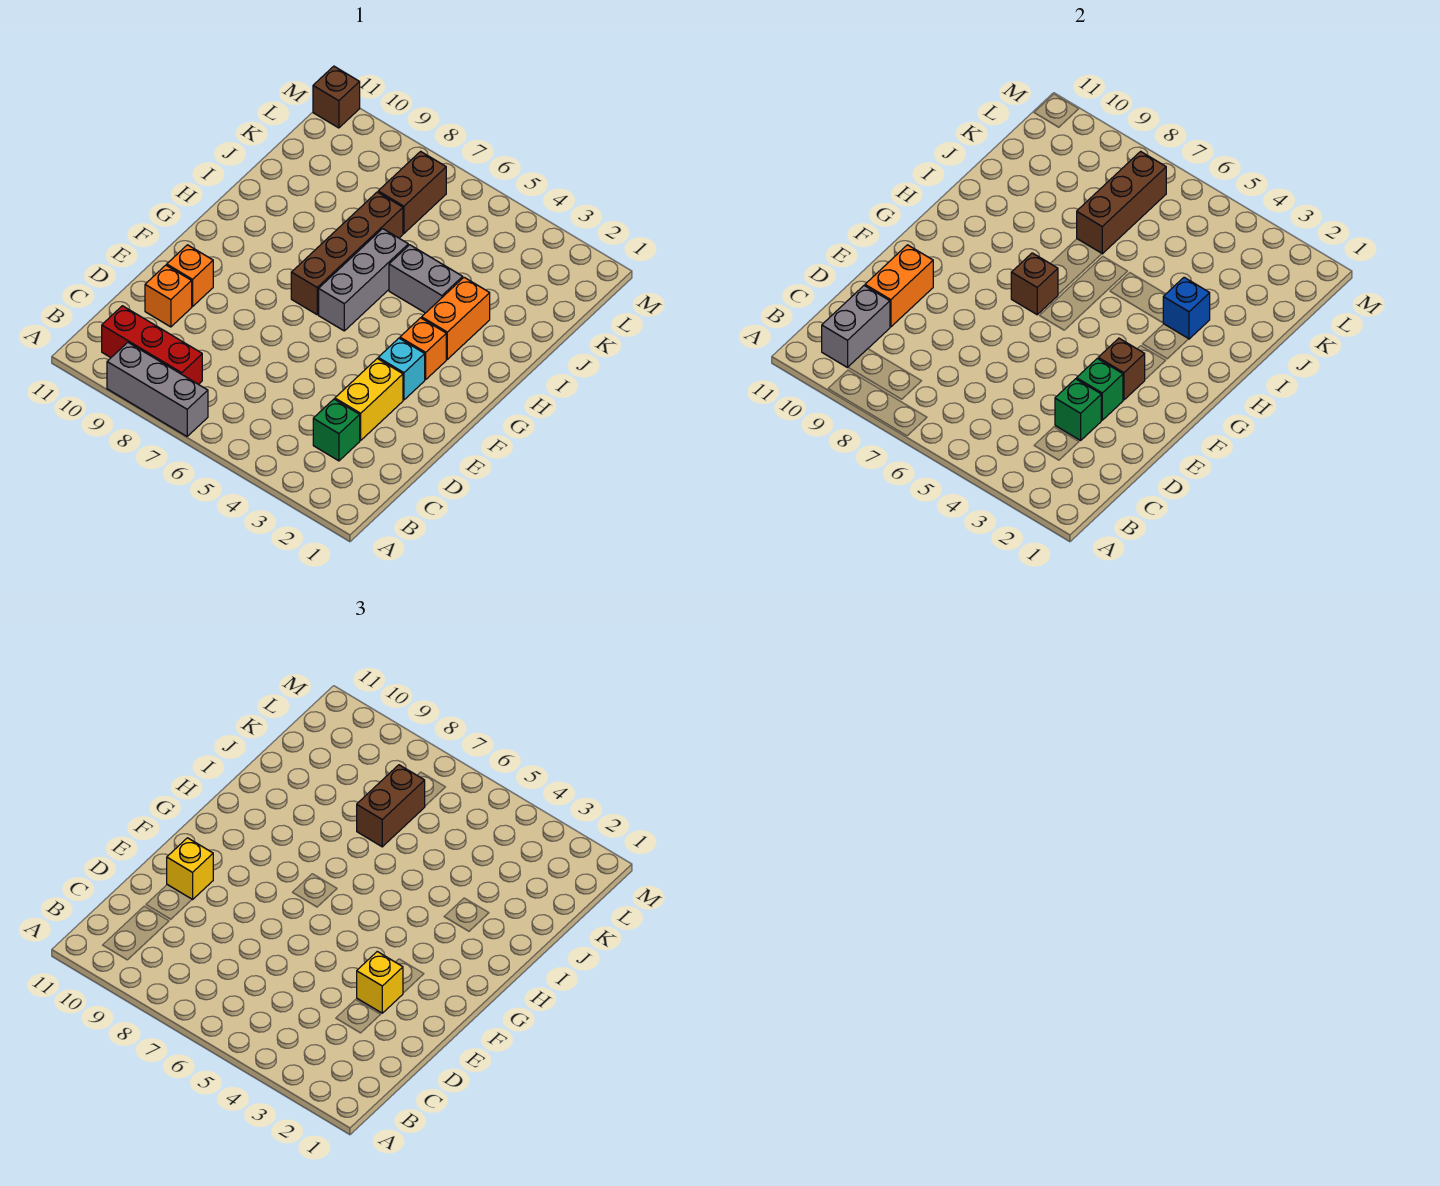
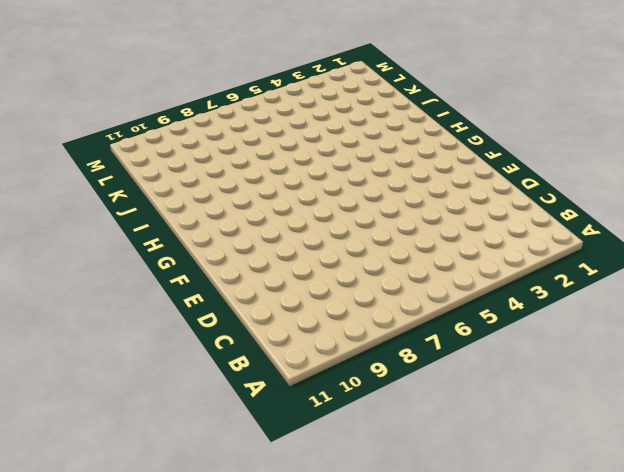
none -> grey brick A7:A9 level 1
none -> red brick B8:B10 level 1
none -> green brick C3 level 1

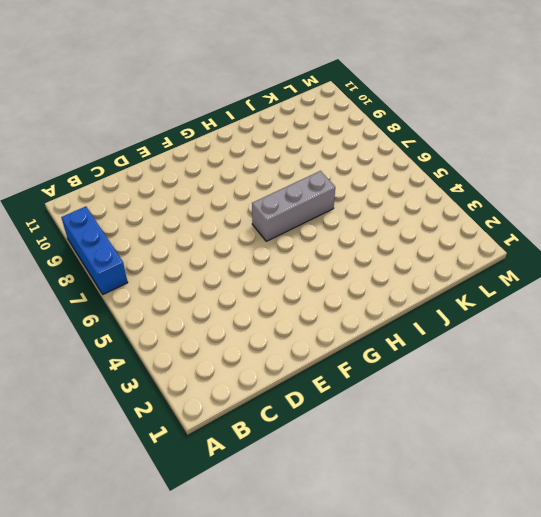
blue brick A7:A9 level 1 -> grey brick A7:A9 level 1
none -> red brick B8:B10 level 1
none -> green brick C3 level 1
none -> yellow brick D3:E3 level 1

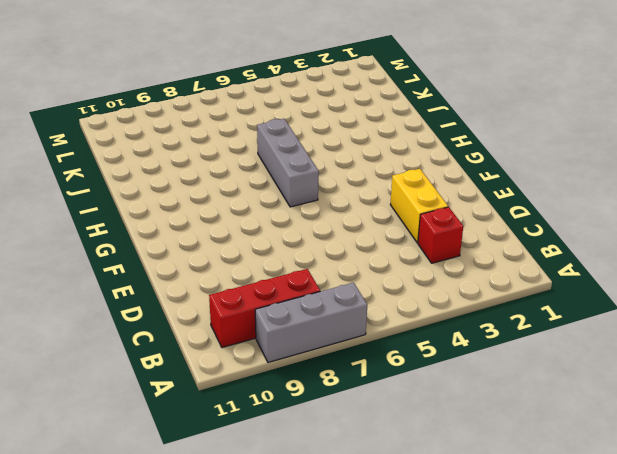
red brick C3 level 1 -> green brick C3 level 1
none -> orange brick D10 level 1
none -> orange brick E10 level 1
none -> cyan brick F3 level 1

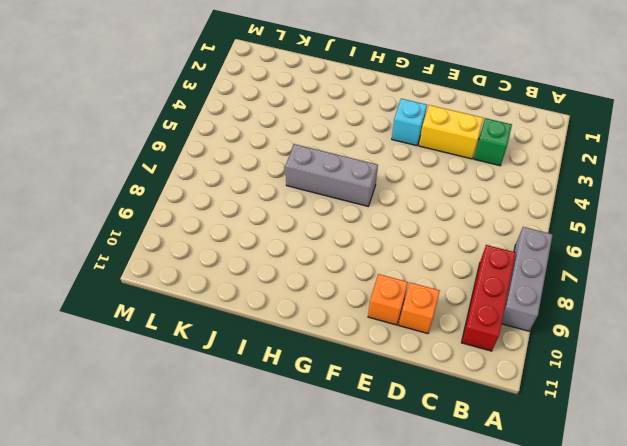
none -> orange brick G3 level 1
none -> brown brick G7:J7 level 1
none -> orange brick H3:I3 level 1

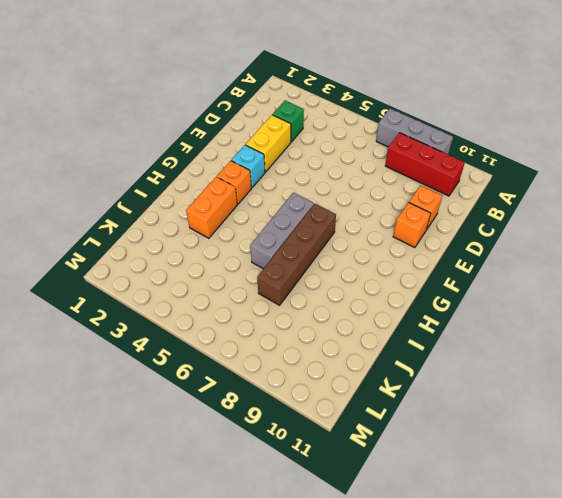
none -> grey brick I4:I5 level 1
none -> brown brick K7:L7 level 1
none -> brown brick M11 level 1

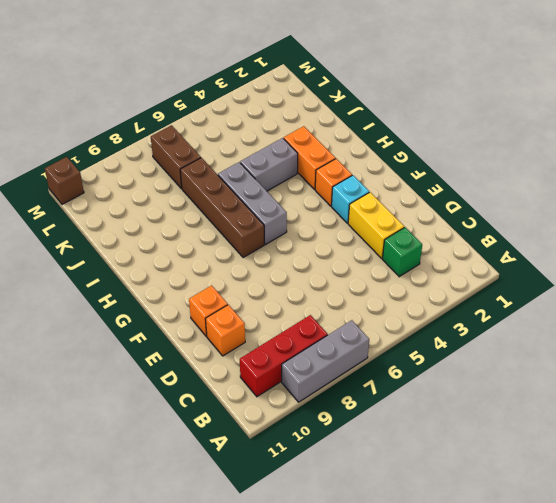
none -> grey brick B10:C10 level 2
none -> green brick D3 level 2
none -> orange brick D10:E10 level 2

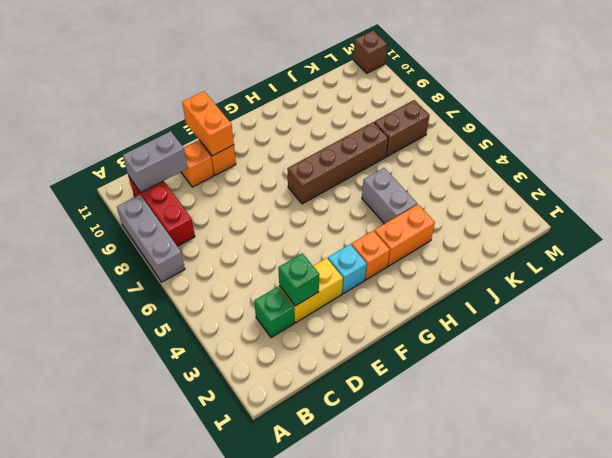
orange brick E10:E11 level 2 -> orange brick D10:E10 level 2
none -> grey brick G6:I6 level 1
none -> green brick E3 level 2
none -> brown brick F3 level 2

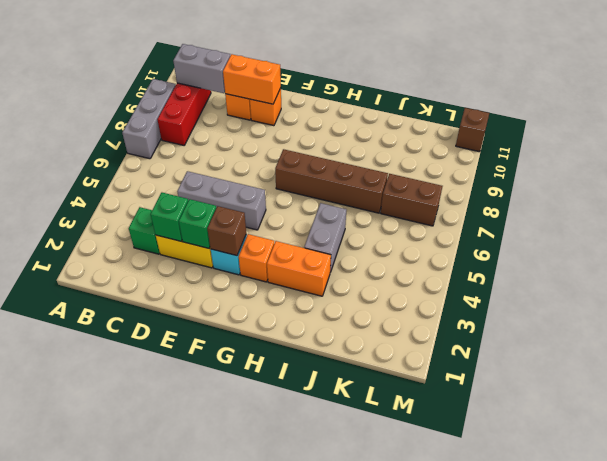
grey brick D5:F5 level 1 -> grey brick G6:I6 level 1
none -> brown brick G7 level 2
none -> blue brick I3 level 2
none -> brown brick J7:L7 level 2

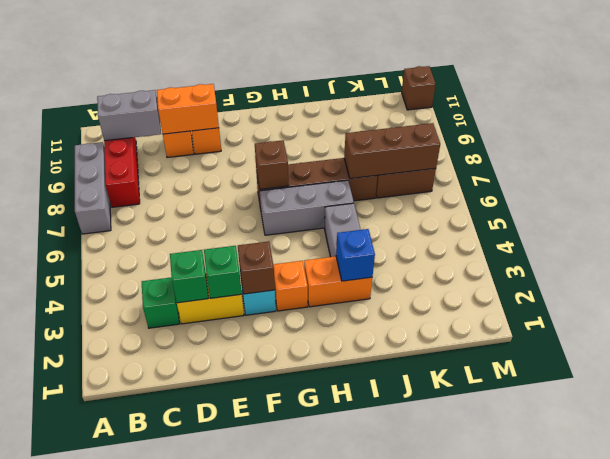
none -> yellow brick E3 level 3
none -> yellow brick E10 level 3
none -> brown brick J7:K7 level 3

